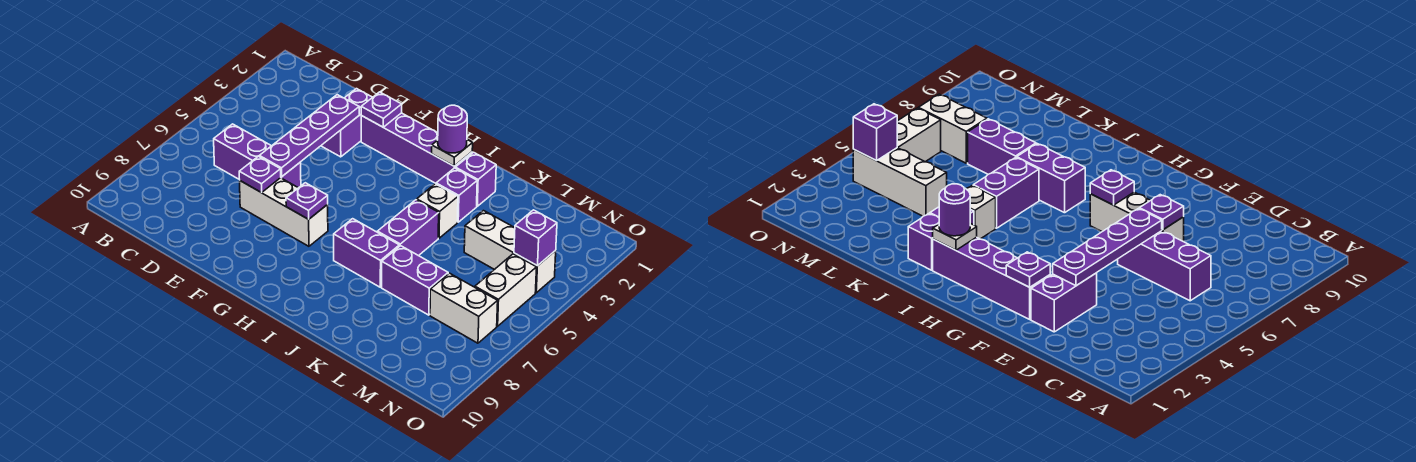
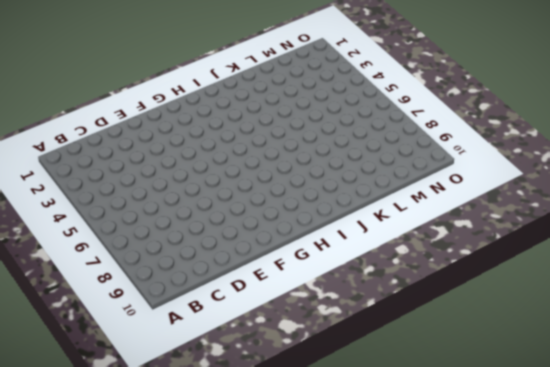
none -> purple brick C6:E6 level 1
none -> purple brick E2:E3 level 1
none -> white brick E7:G7 level 1

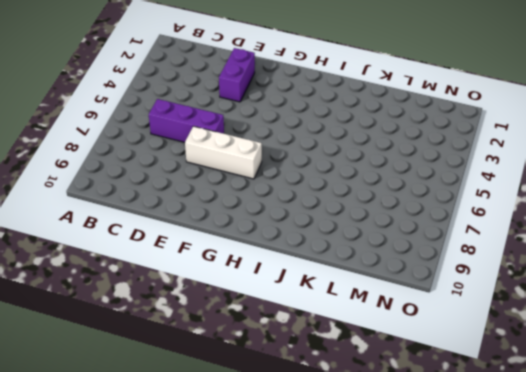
none -> purple brick F2:I2 level 1
none -> purple brick I7:J7 level 1
none -> purple brick J2 level 1

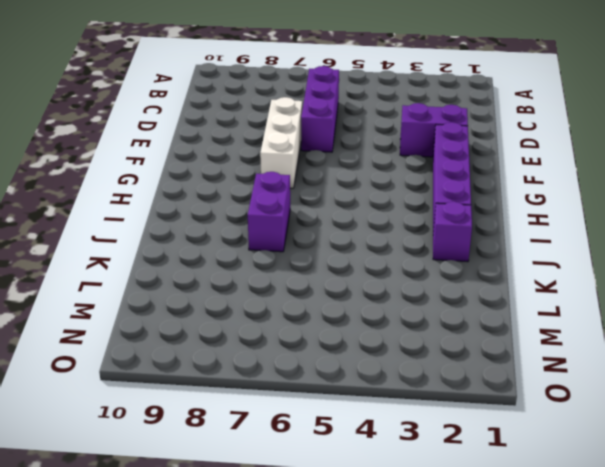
none -> purple brick J3 level 1
none -> white brick J4 level 1
none -> purple brick J5:J6 level 1

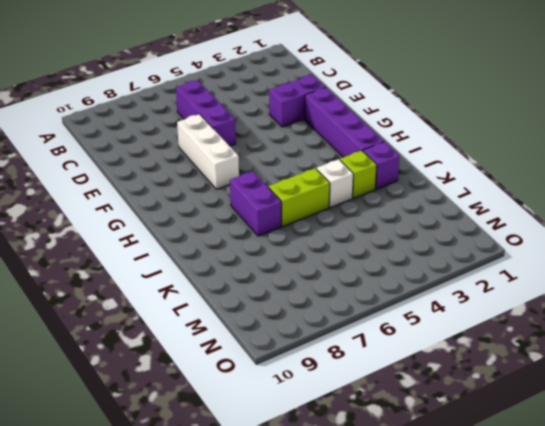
lime brick J3 level 1 -> purple brick J3 level 1
lime brick J5:J6 level 1 -> purple brick J5:J6 level 1
none -> purple brick K7:L7 level 1
none -> white brick L4:N4 level 1
none -> white brick M7:N7 level 1

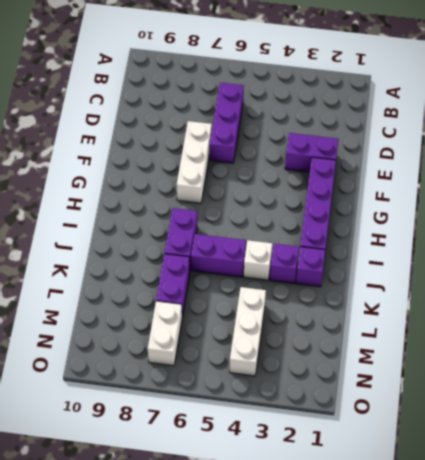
none -> white brick N5:N6 level 1
none -> purple plate E3:E6 level 2
none -> purple plate E7 level 2

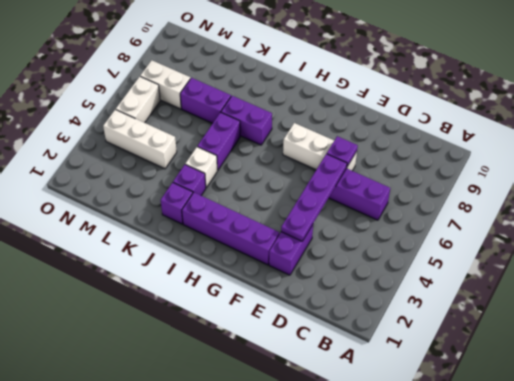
none -> purple plate F2 level 2
none -> purple plate G7 level 2
none -> white plate I2 level 2

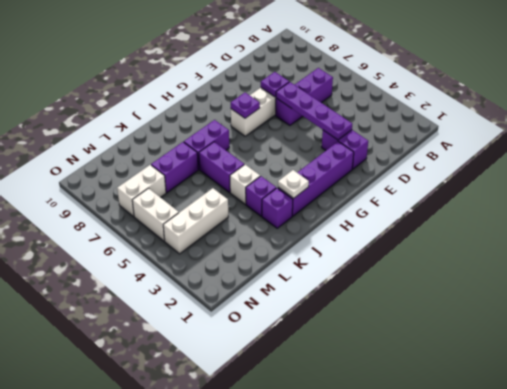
none -> purple plate F2 level 2
none -> purple brick N4 level 2
none -> purple round brick I2 level 3

